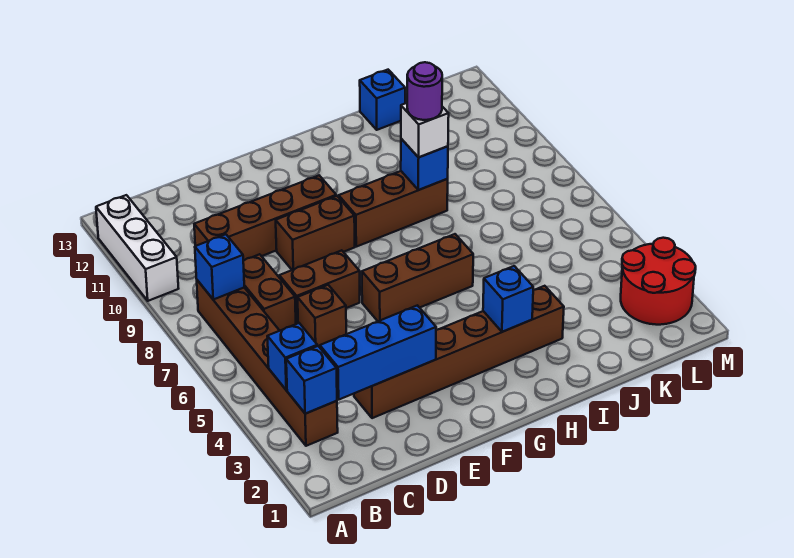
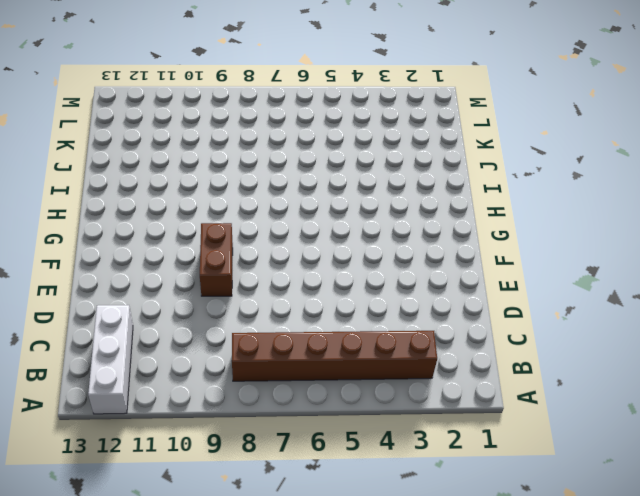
white brick A12:C12 level 1 -> white brick A10:A12 level 1
none -> brown brick C7:C8 level 1
none -> brown brick C10:F10 level 1
none -> brown brick D3:I3 level 1

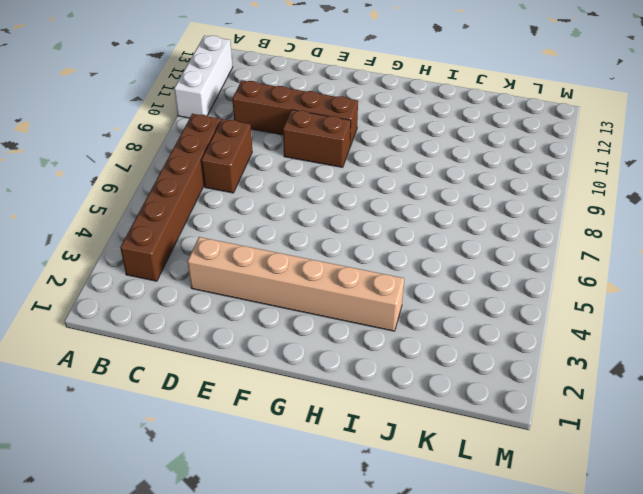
tan brick D3:I3 level 1 -> brown brick D3:I3 level 1
none -> brown brick D6 level 1
none -> brown brick D7:E7 level 1
none -> brown brick F6:H6 level 1

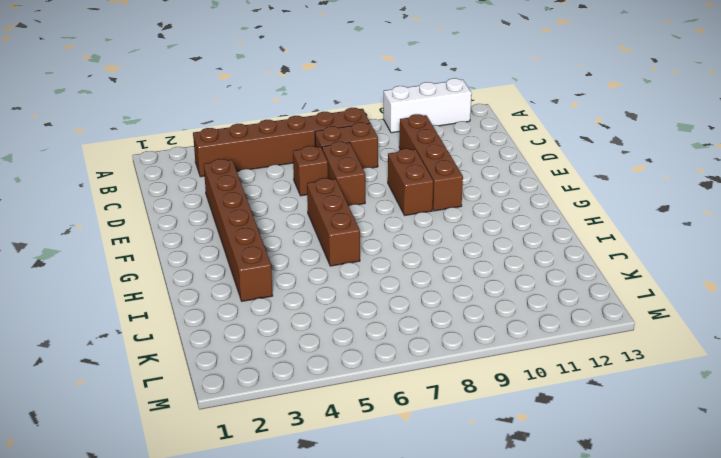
none -> brown brick G9:I9 level 1
none -> blue brick J13 level 1
none -> red round brick L2:M3 level 1

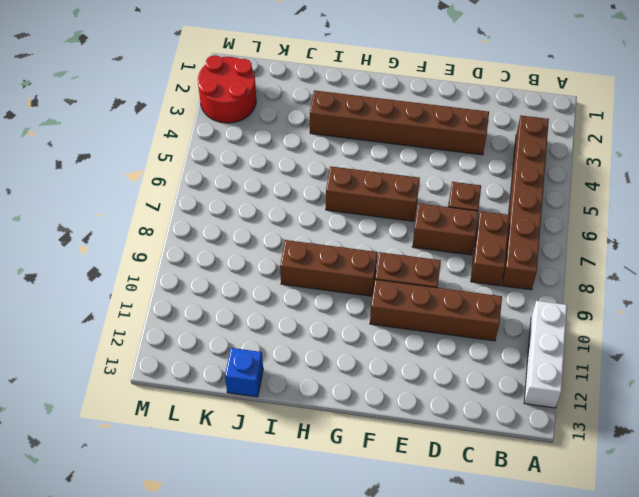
none -> blue brick B3 level 2
none -> blue brick B4 level 2
none -> blue brick B8 level 2

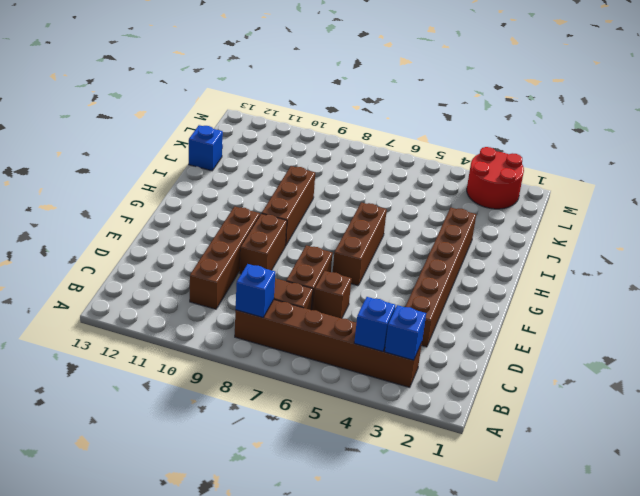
none -> white brick A10:A12 level 1
none -> blue brick C3:E3 level 2
none -> blue brick H3 level 2

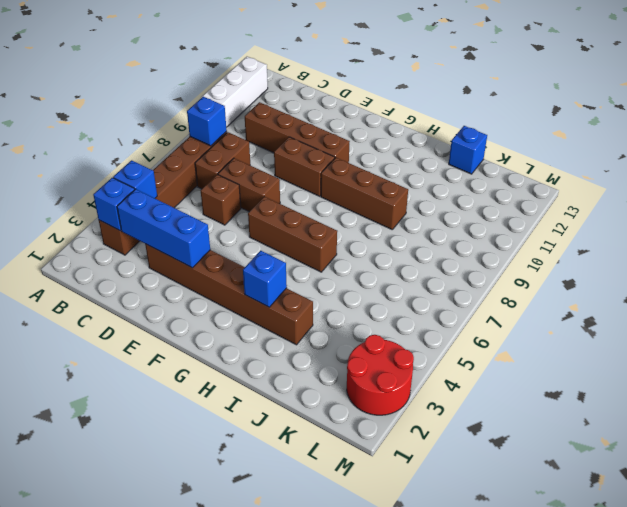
none -> blue brick I9 level 2
none -> white brick I9 level 3
none -> purple round brick I9 level 4

